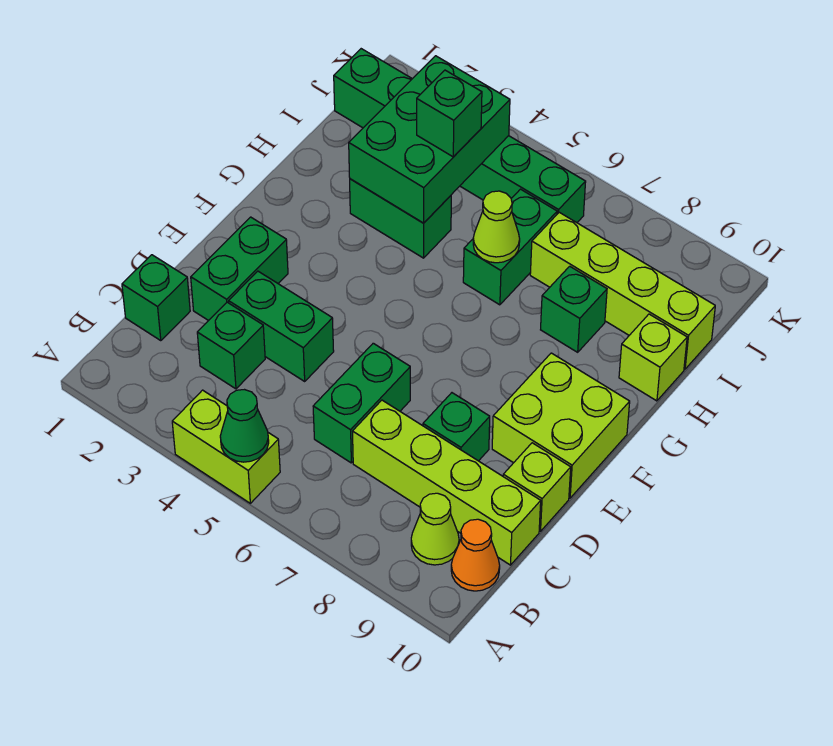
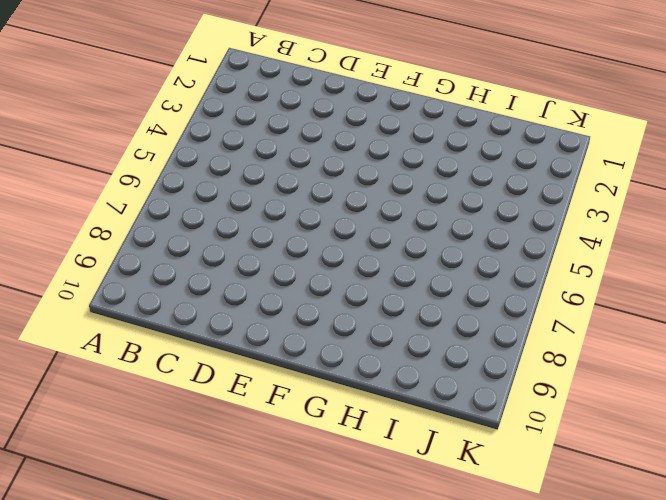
none -> lime brick A4:A5 level 1
none -> lime cone B9 level 1
none -> orange cone B10 level 1

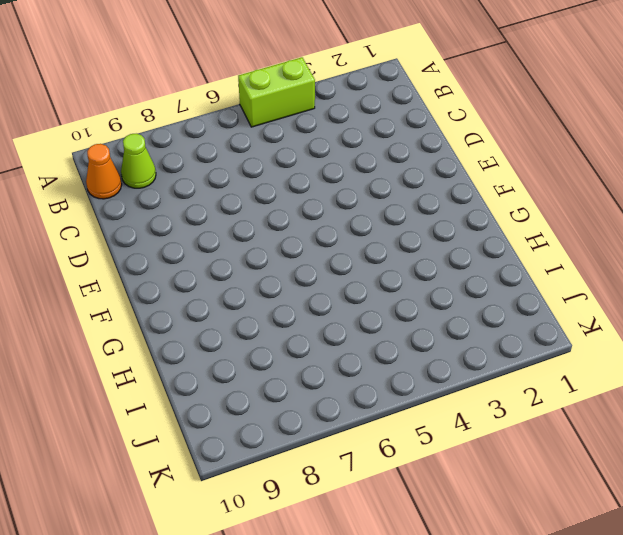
none -> green brick C1 level 1
none -> green brick C3 level 1
none -> green brick C6:D6 level 1

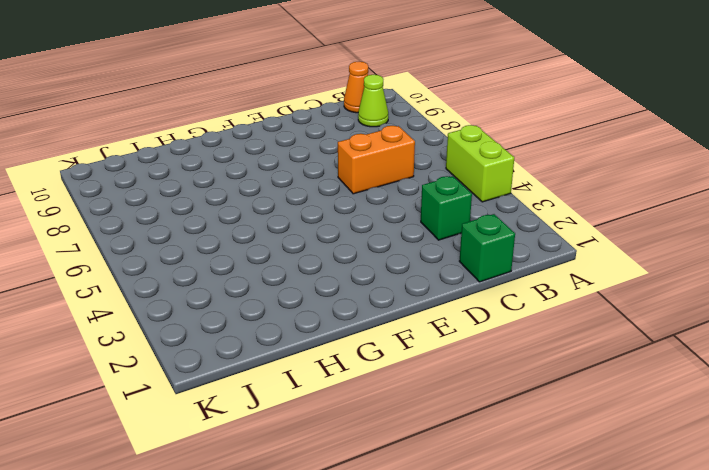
orange brick C6:D6 level 1 -> green brick C6:D6 level 1
none -> lime brick C7:C10 level 1
none -> green brick D2:E2 level 1
none -> green brick D3:D4 level 1

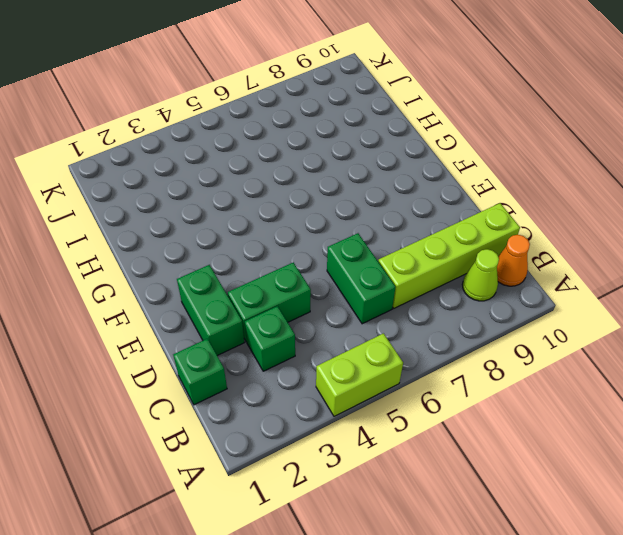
none -> green brick D8 level 1
none -> lime brick D10 level 1
none -> lime brick E9:F10 level 1

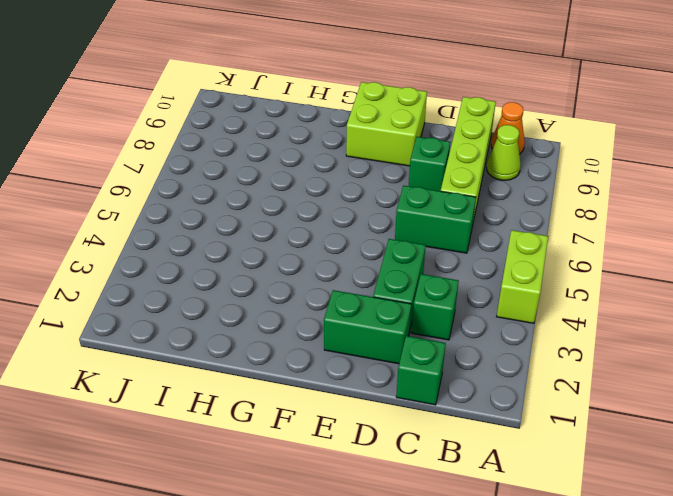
none -> lime brick D10 level 1
none -> green brick H3:H4 level 1
none -> green brick H6:I6 level 1

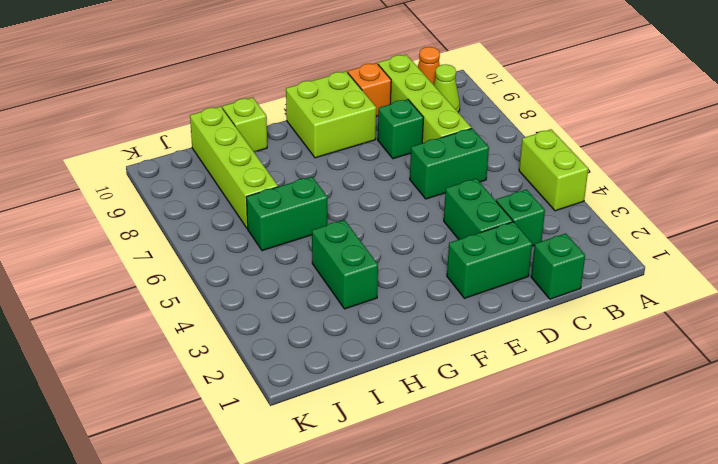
orange brick D10 level 1 -> lime brick D10 level 1
none -> green brick H8 level 1
none -> green brick J1:J6 level 1
none -> green cone A5 level 2

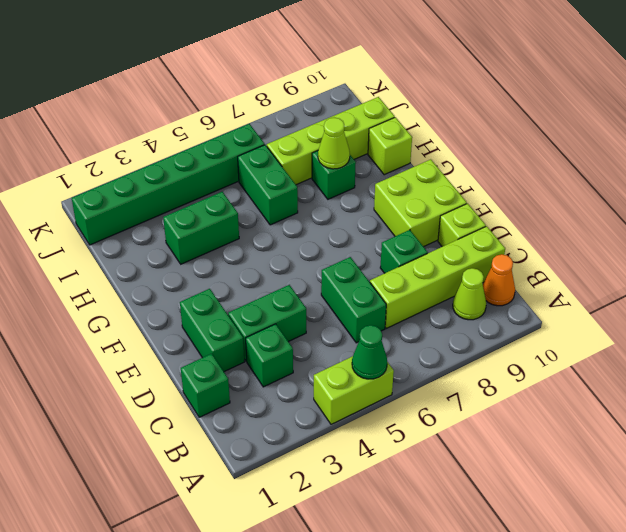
lime cone H8 level 2 -> lime cone H6 level 2
none -> green brick H3:J4 level 2
none -> green brick I4 level 3

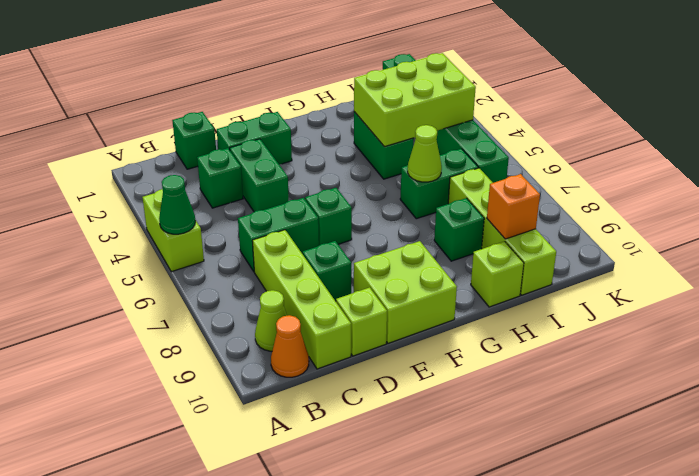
green brick E6 level 1 -> green brick I4 level 3
lime brick H3:J4 level 2 -> green brick H3:J4 level 2
orange brick I9 level 2 -> none

